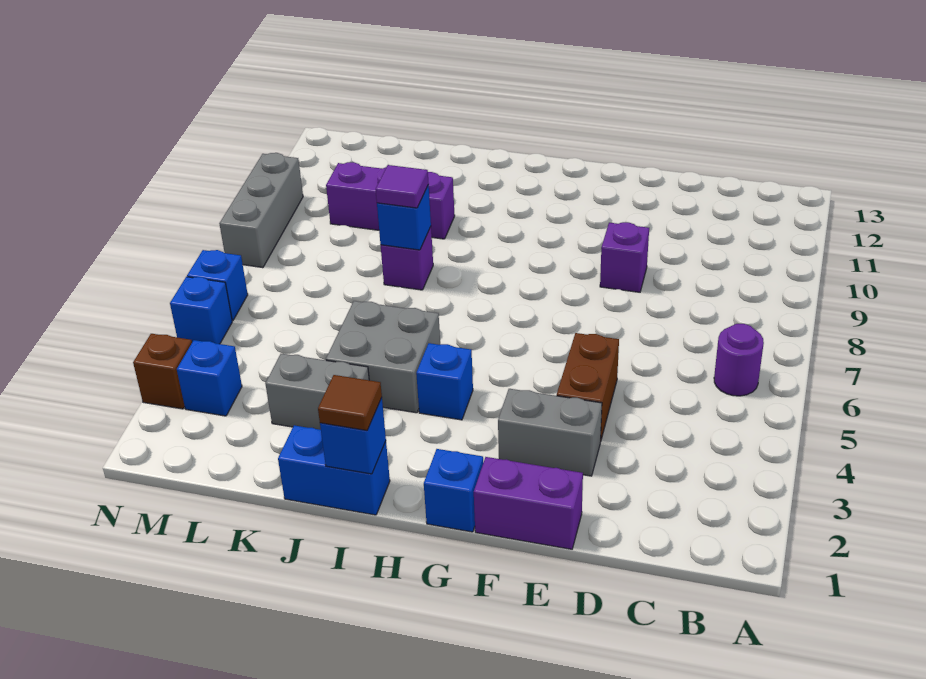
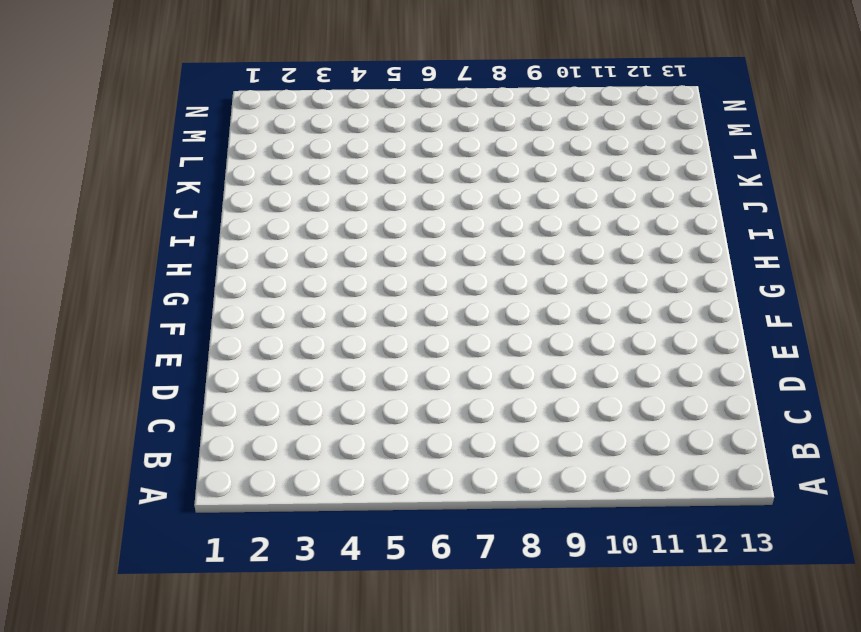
none -> purple round brick B6 level 1
none -> purple brick E1:F1 level 1
none -> grey brick E3:F3 level 1

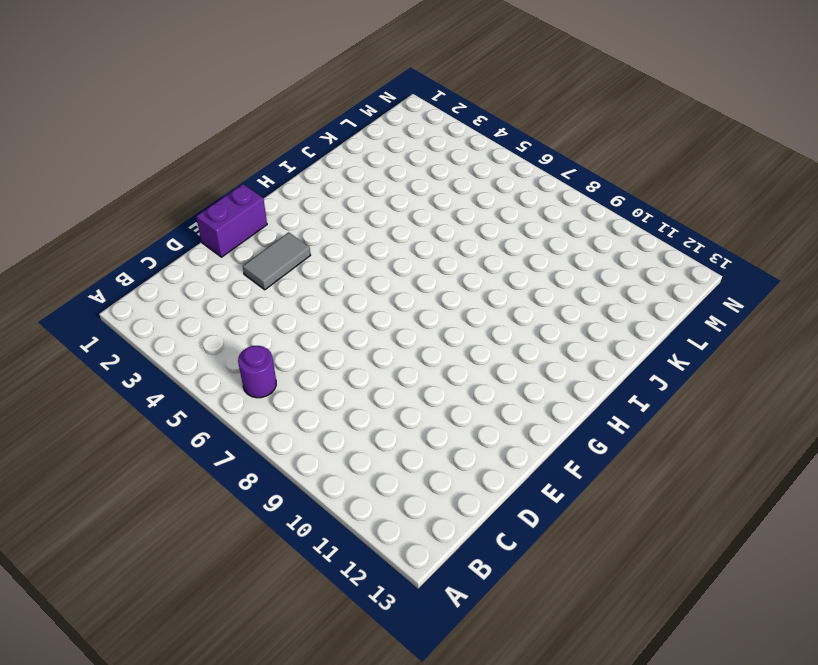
grey tile E3:F3 level 1 -> grey brick E3:F3 level 1
none -> brown brick E4:E5 level 1
none -> purple brick E9 level 1
none -> blue brick G1 level 1

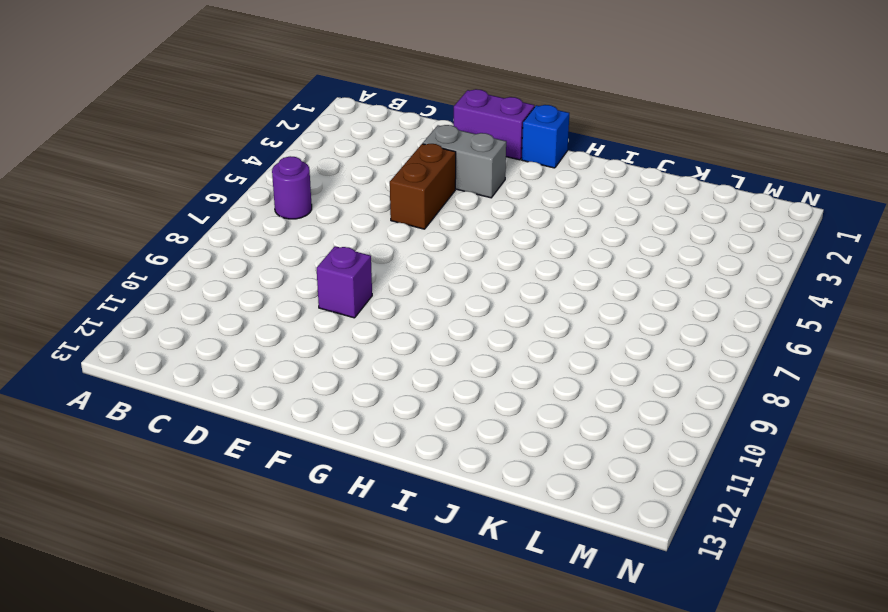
none -> blue brick H4 level 1
none -> blue brick I1:J1 level 1
none -> grey brick I4:J5 level 1

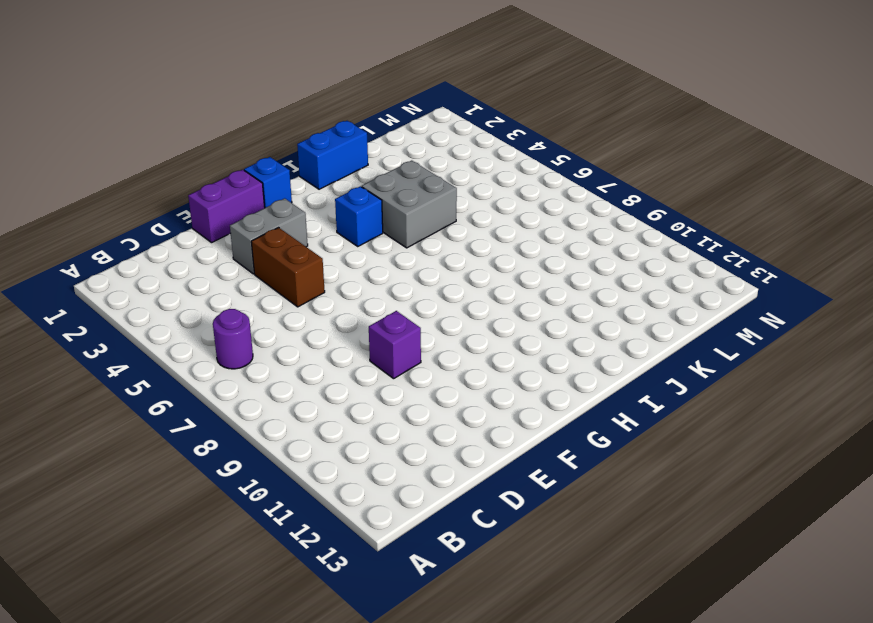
none -> grey brick J3:K3 level 1
none -> purple brick J8 level 1
none -> purple brick J10:L10 level 1

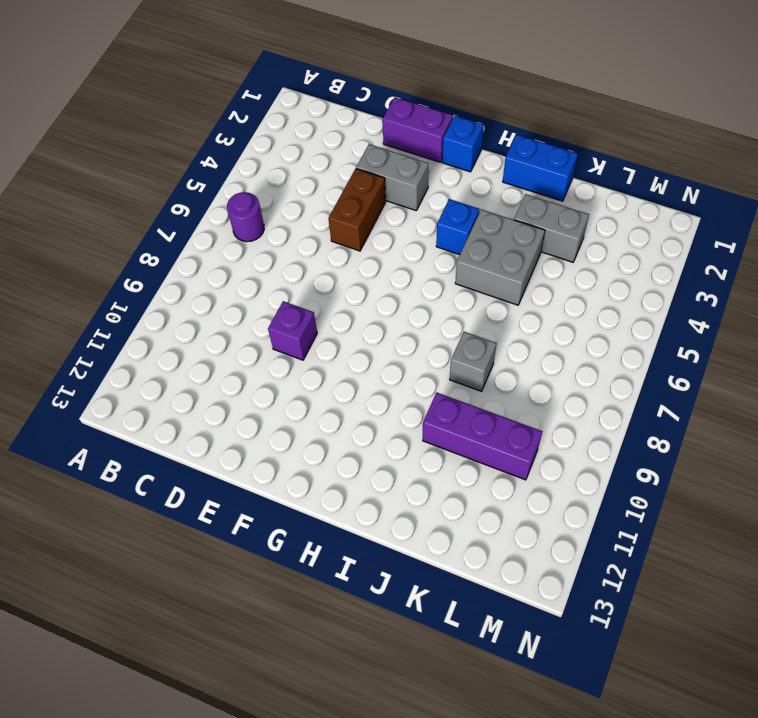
grey brick J8 level 1 -> purple brick J8 level 1
none -> blue brick M3 level 1
none -> brown brick N3 level 1
none -> blue brick N5 level 1

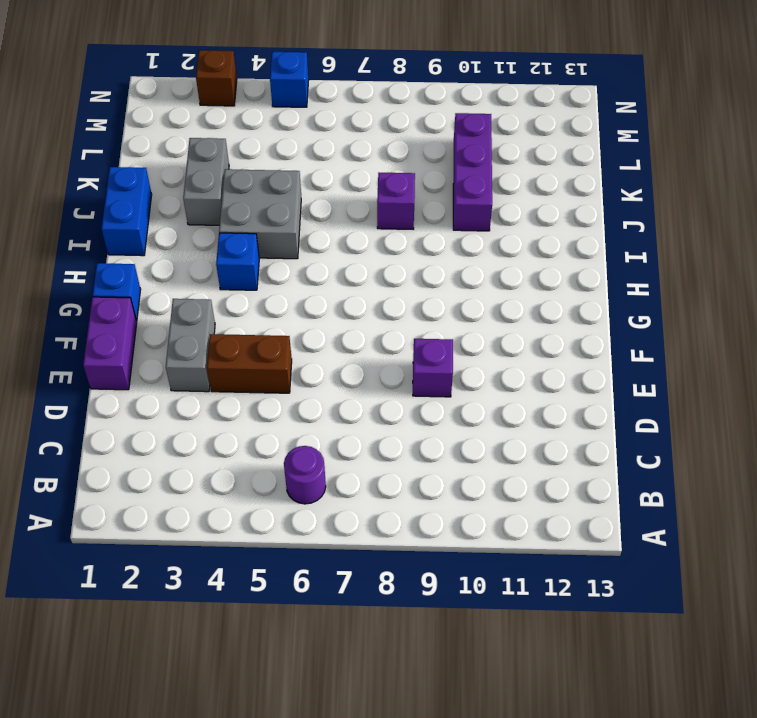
none -> blue brick M3 level 1
none -> blue brick N6 level 1
none -> grey brick N8:N10 level 1

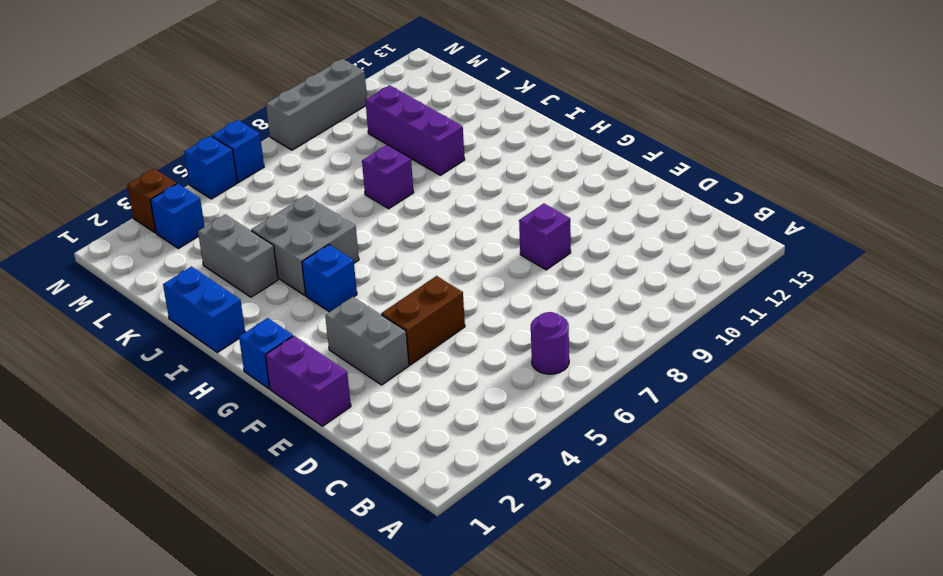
none -> blue brick I1 level 2
none -> blue brick J8 level 2
none -> brown tile I1 level 3

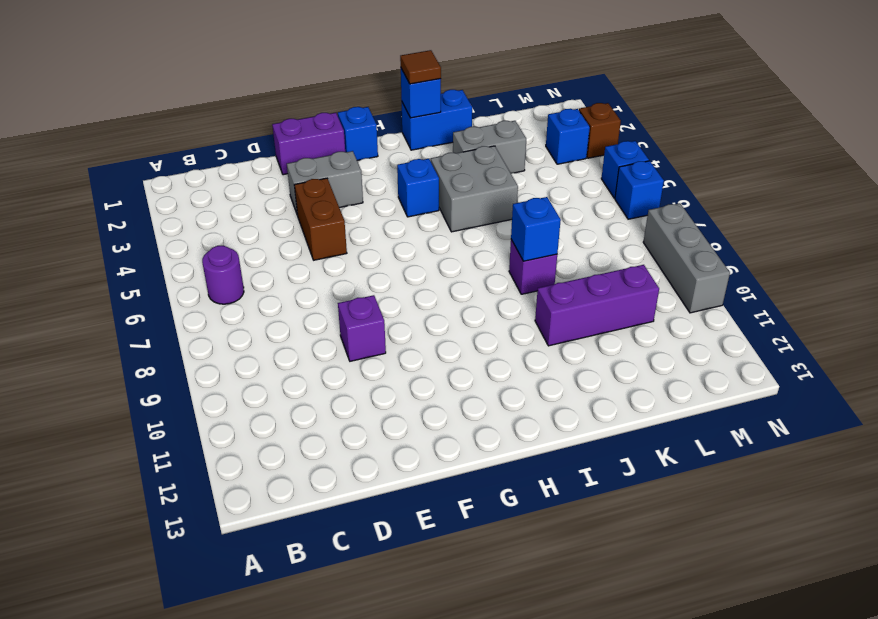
none -> purple tile J8 level 3

